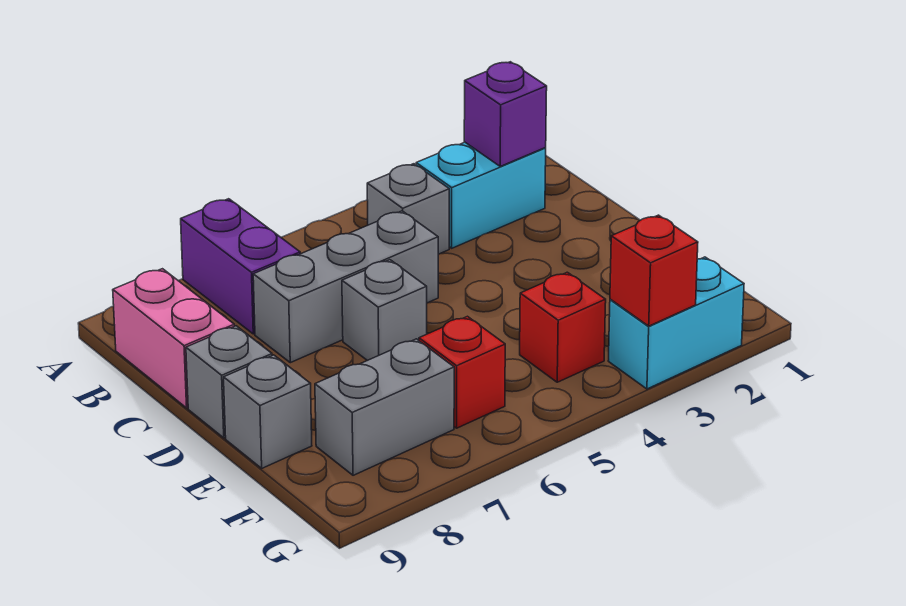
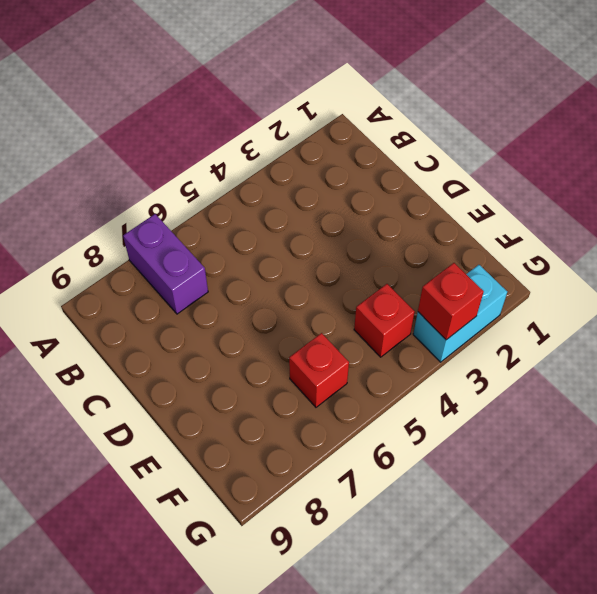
none -> cyan brick B2:B3 level 1
none -> grey brick B4 level 1
none -> pink brick B9:C9 level 1

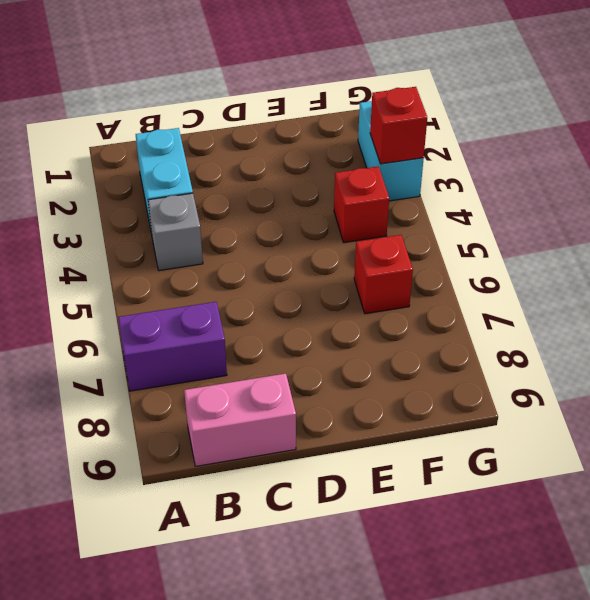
none -> grey brick C5:C7 level 1
none -> grey brick D6 level 1
none -> grey brick D9 level 1

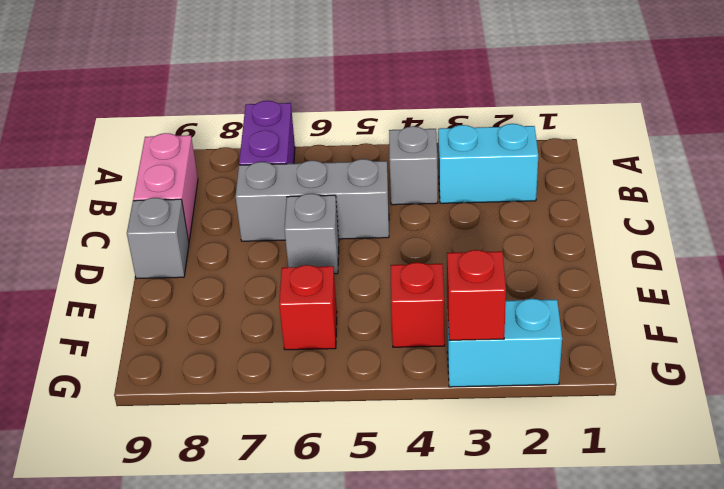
none -> grey brick E9 level 1
none -> grey brick F7:F8 level 1
none -> purple brick B2 level 2

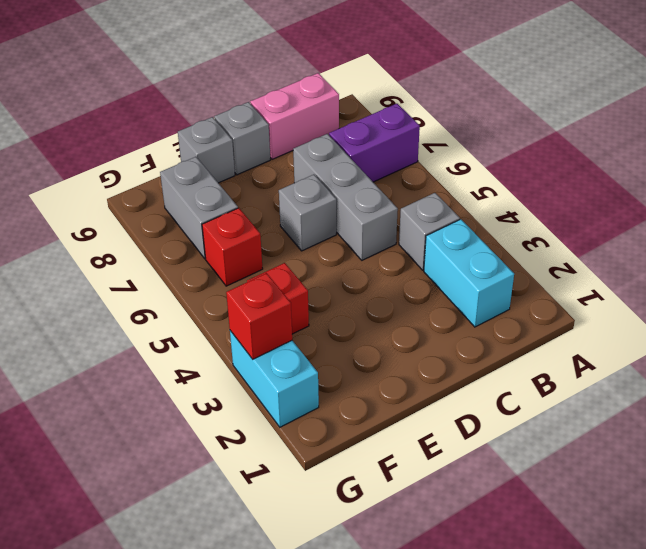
none -> purple brick B2 level 2

